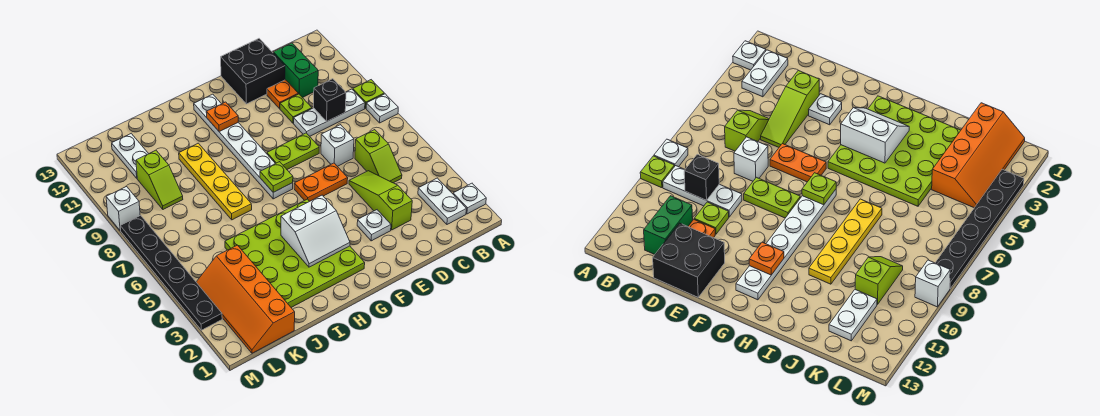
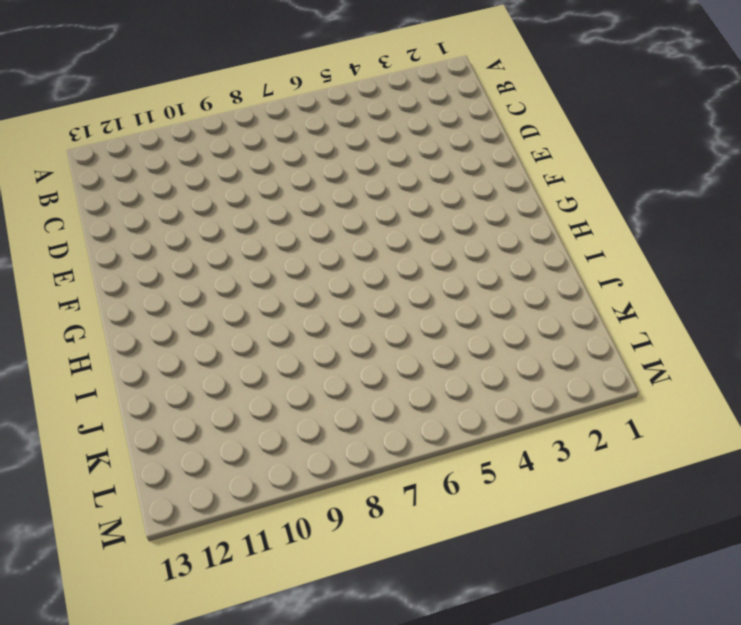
none -> white plate A2 level 1
none -> white plate A8 level 1
none -> lime plate A9 level 1

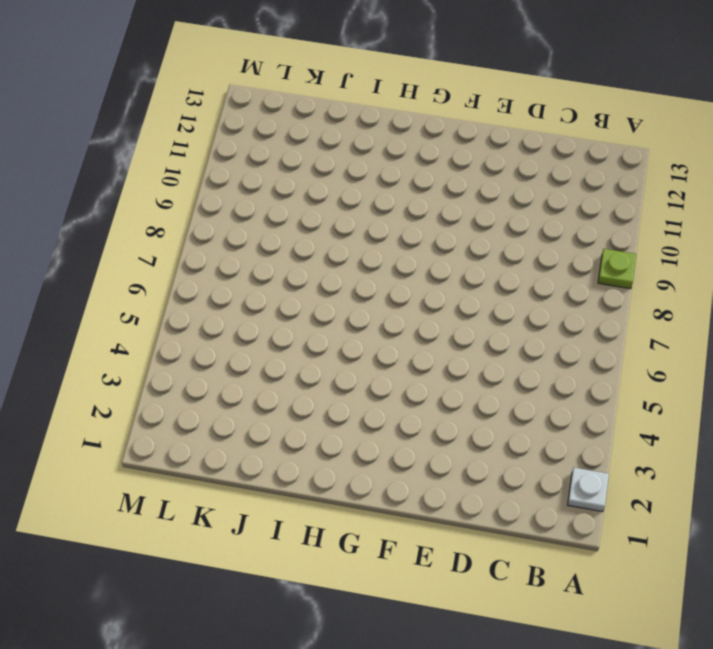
none -> white plate A8 level 1
none -> white plate B2:B3 level 1
none -> white plate B9:D9 level 1

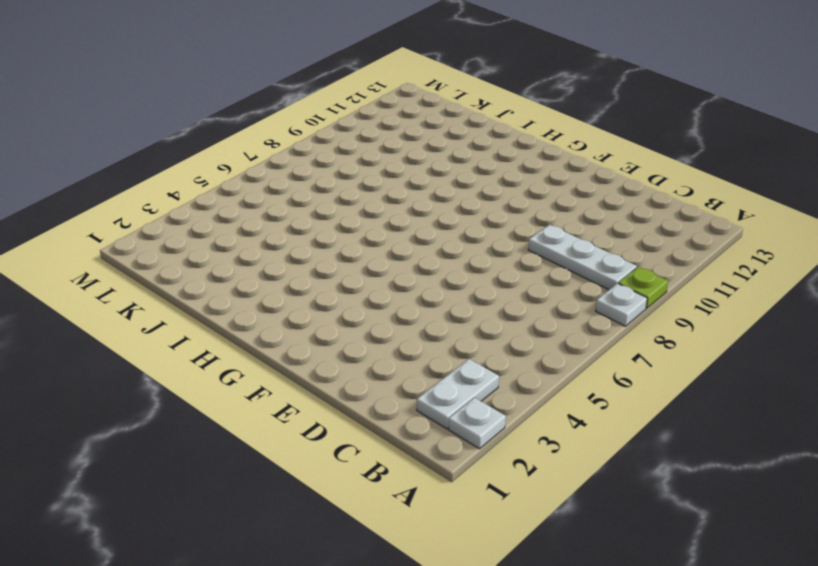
none -> lime slope C5:C6 level 1 top 6
none -> green brick C11:C12 level 1
none -> lime slope D3:D5 level 1 top 3

